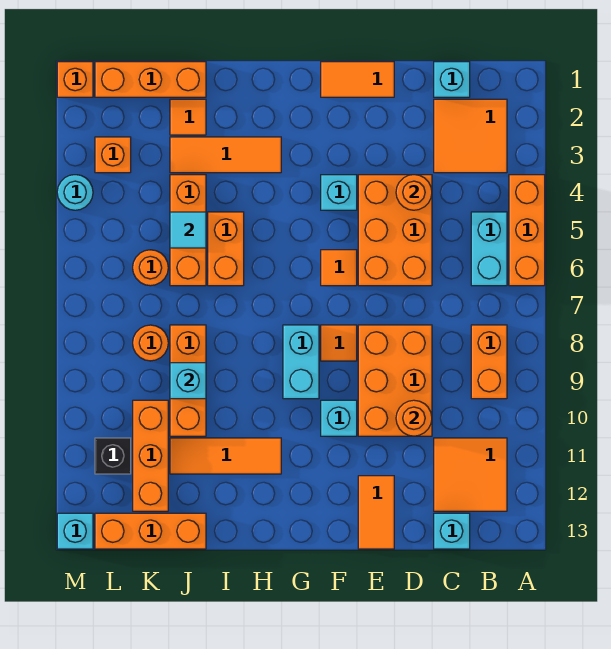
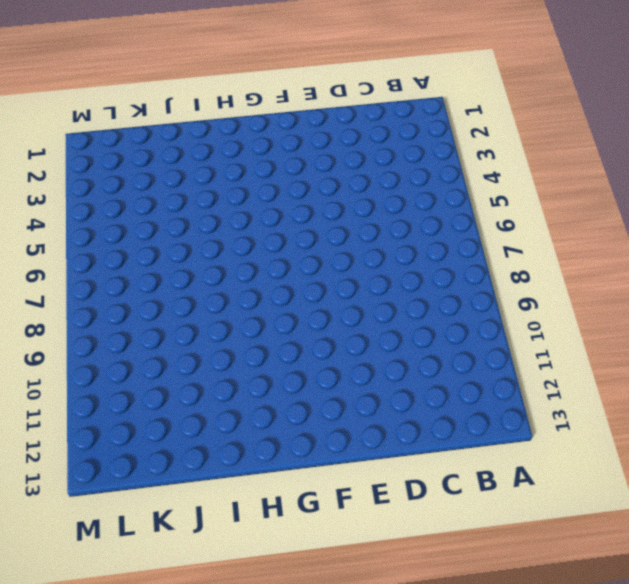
none -> orange brick A4:A6 level 1
none -> orange tile B2:C3 level 1
none -> cyan brick B5:B6 level 1
none -> orange brick B8:B9 level 1

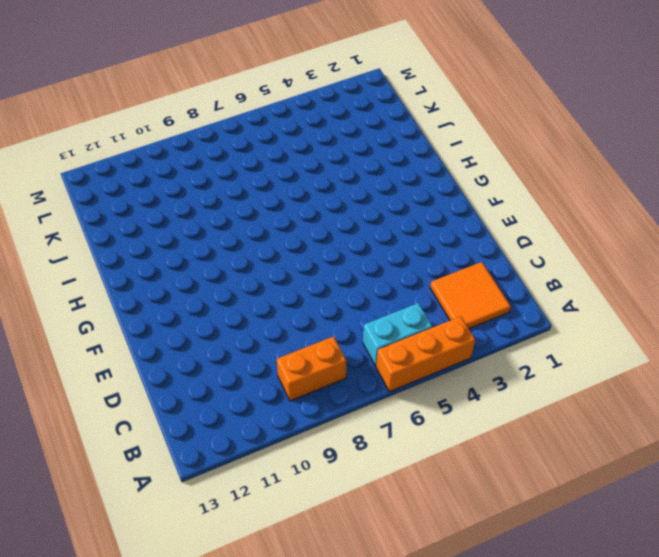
none -> orange tile B11:C12 level 1
none -> cyan brick C1 level 1
none -> cyan brick C13 level 1
none -> orange brick D4:E6 level 1

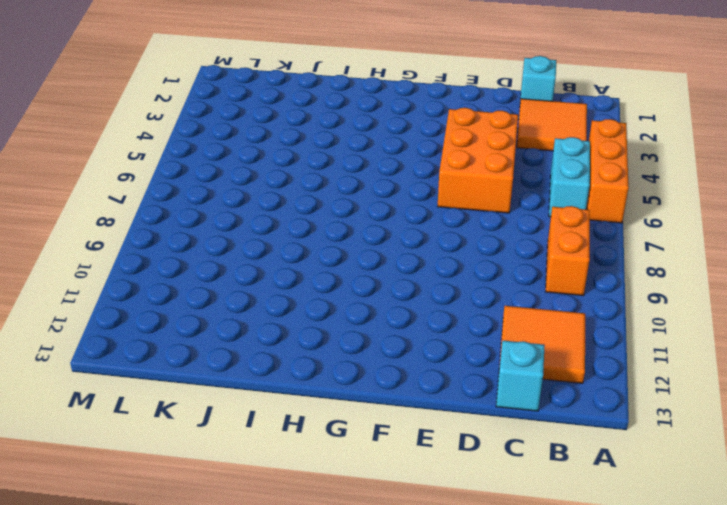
none -> orange brick D8:E10 level 1
none -> orange tile E1:F1 level 1
none -> orange tile E12:E13 level 1
none -> cyan brick F4 level 1

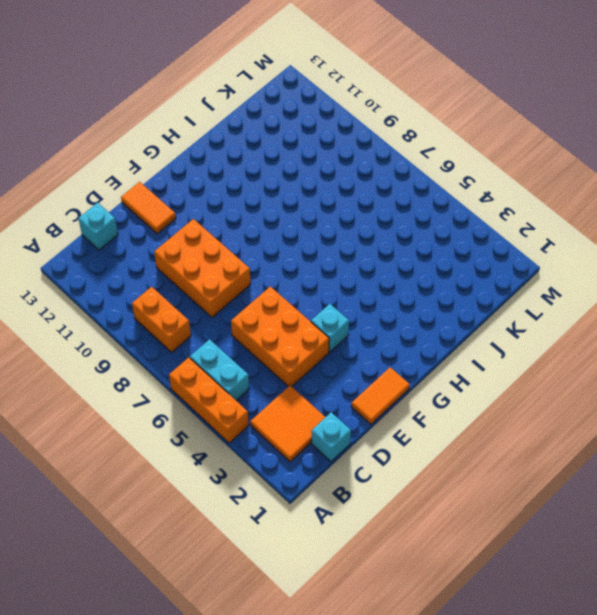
none -> orange tile B11:C12 level 1
none -> orange tile F6 level 1
none -> orange tile F8 level 1
none -> cyan brick F10 level 1

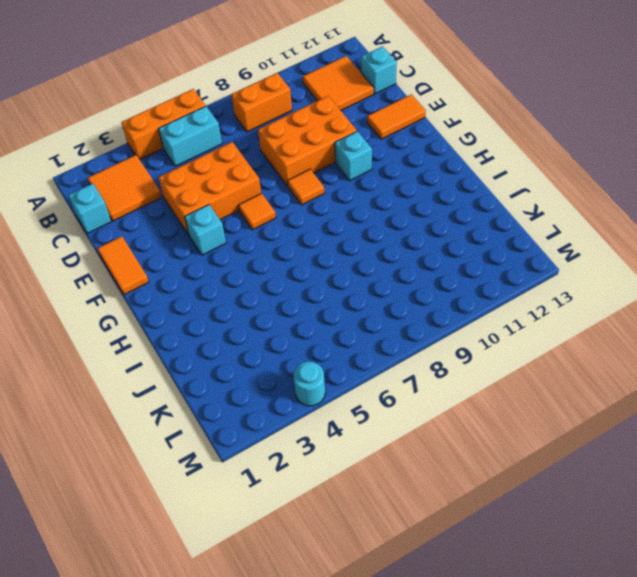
none -> cyan brick G8:G9 level 1
none -> orange tile H3:J3 level 1
none -> orange tile H11:J11 level 1
none -> orange brick I5:I6 level 1

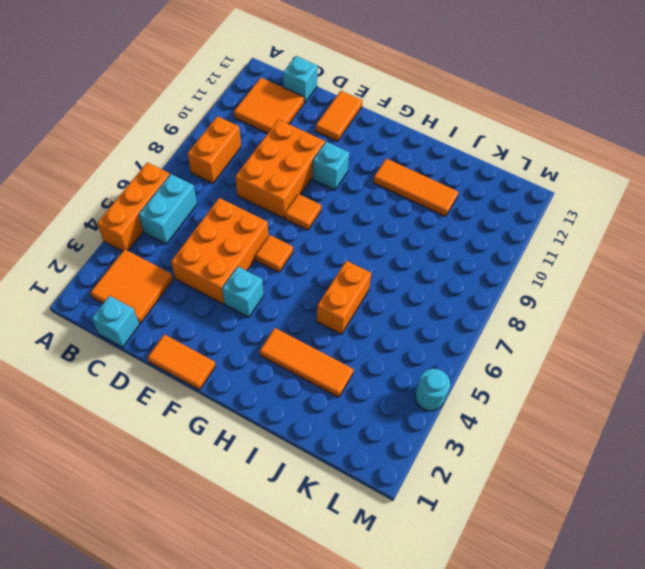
none -> cyan brick G8:G9 level 1
none -> orange brick J1:L1 level 1
none -> orange tile J2 level 1
none -> orange brick J4:J6 level 1

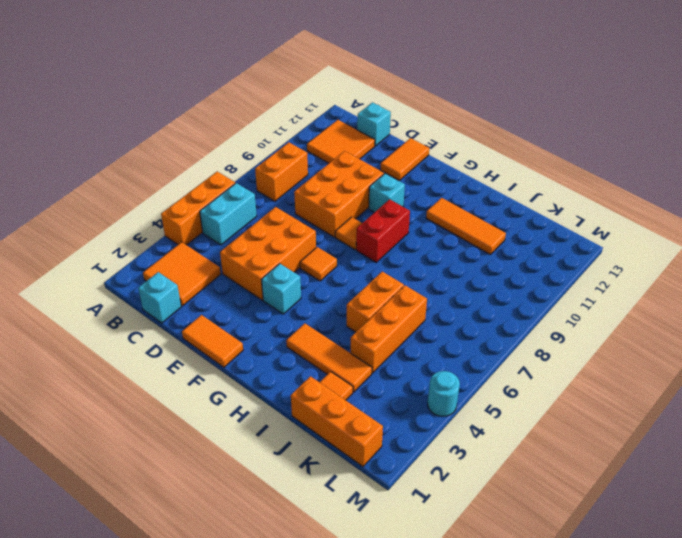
red brick G8:G9 level 1 -> cyan brick G8:G9 level 1
none -> orange brick J8:J10 level 1
none -> orange brick J13:L13 level 1
none -> orange round brick K6 level 1
none -> orange round brick K8 level 1

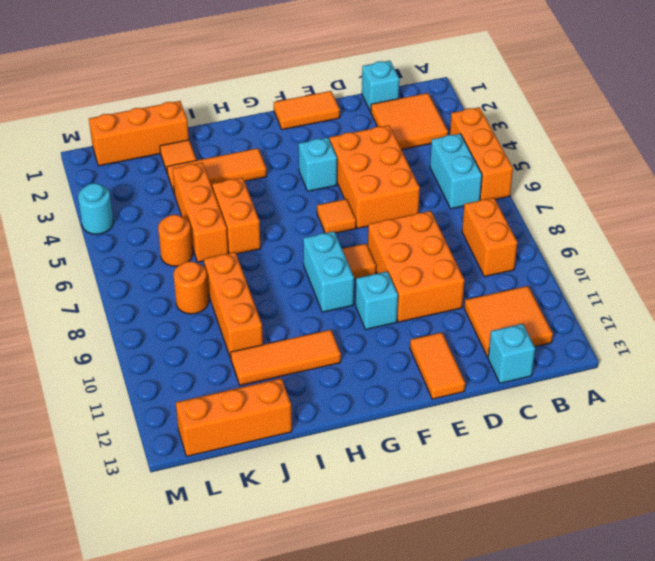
none -> orange brick K10:K12 level 1
none -> orange brick L3 level 1
none -> black brick L11 level 1
none -> orange brick M1 level 1

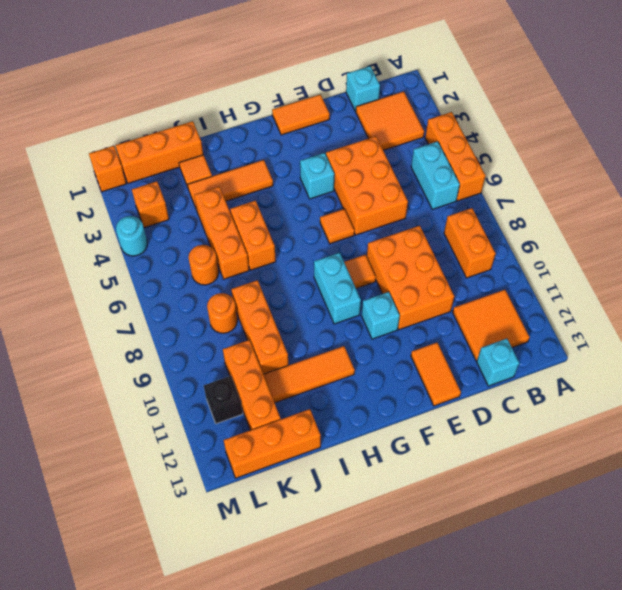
none -> cyan brick M13 level 1
none -> orange round brick D4 level 2
none -> orange round brick D10 level 2
none -> cyan tile J5 level 2

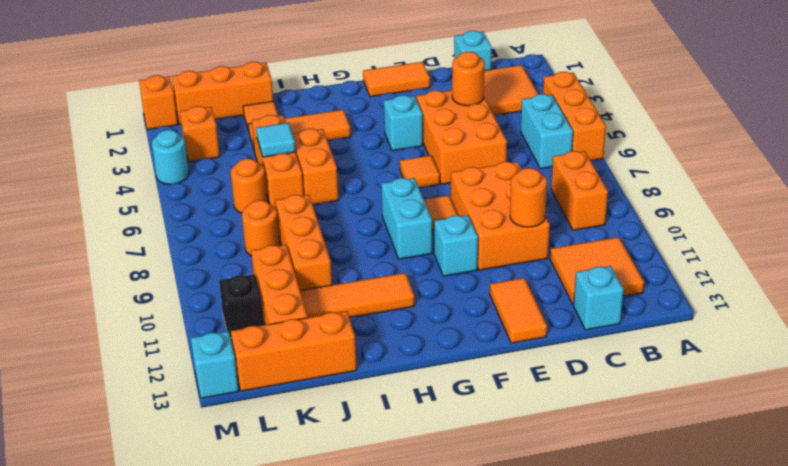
none -> cyan brick J9 level 2

